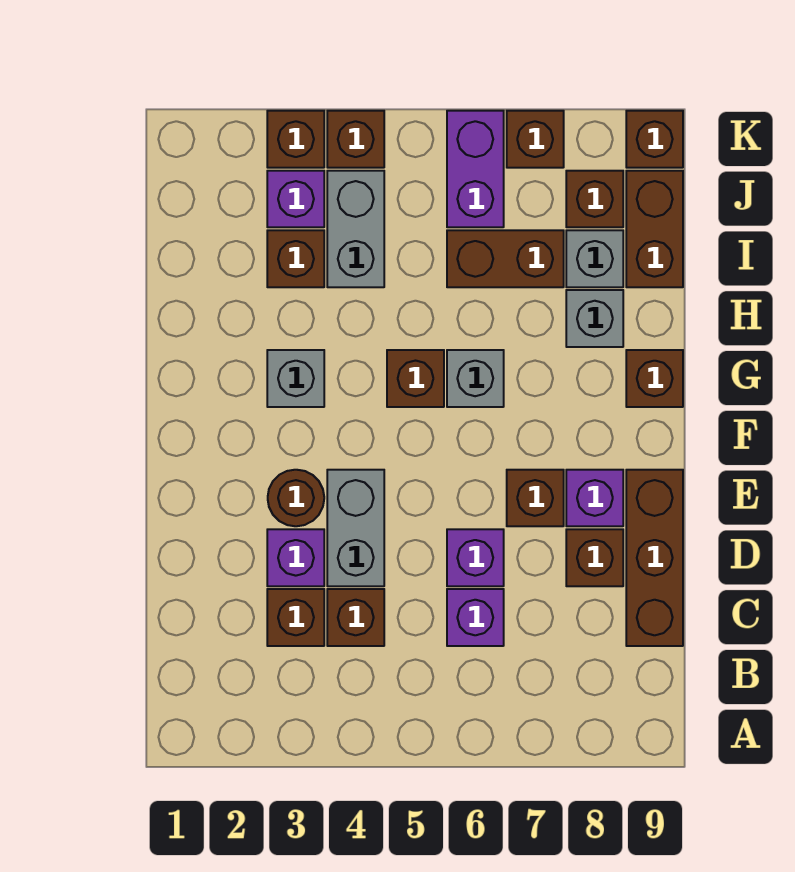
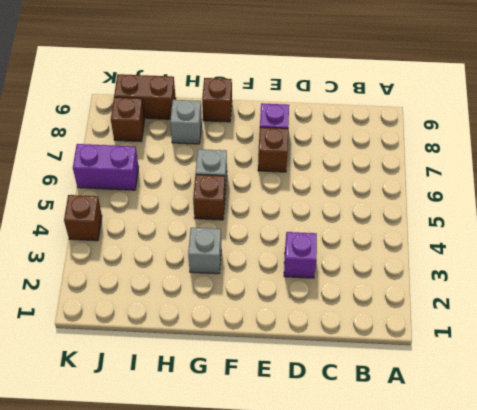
none -> brown brick C3 level 1
none -> brown brick C4 level 1
none -> purple brick C6 level 1

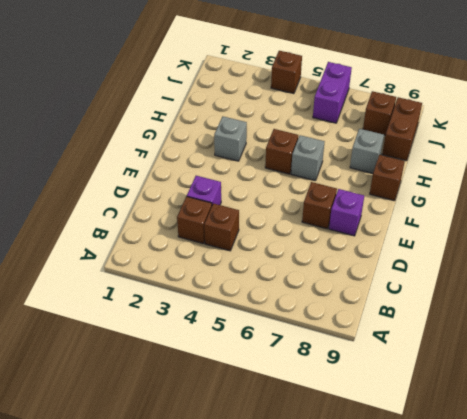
none -> purple brick C6 level 1
none -> brown brick C9:E9 level 1
none -> grey brick D4:E4 level 1

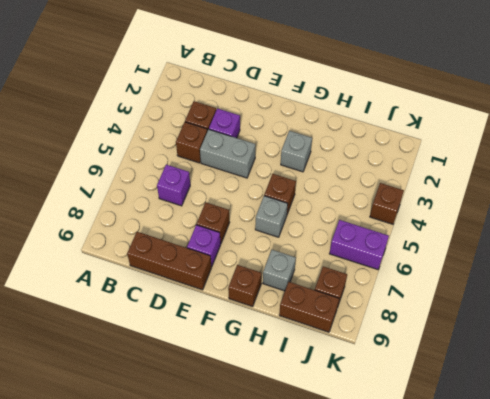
none -> purple brick D6 level 1
none -> brown brick D8 level 1
none -> brown round brick E3 level 1

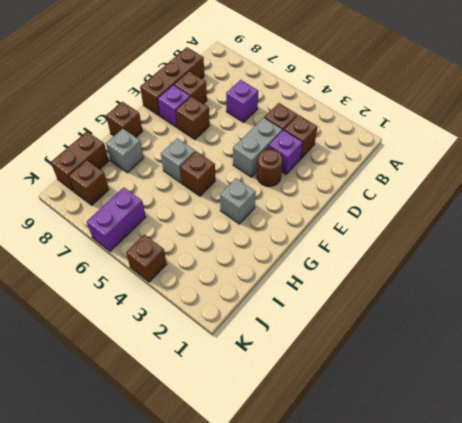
none -> purple brick D6 level 1
none -> brown brick I3 level 1
none -> grey brick I4:J4 level 1

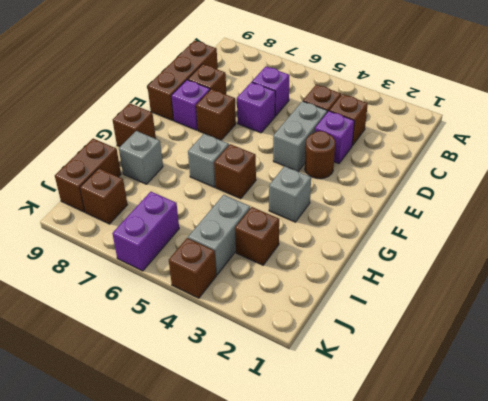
none -> brown brick I6:I7 level 1
none -> grey brick I8 level 1
none -> purple brick J3 level 1

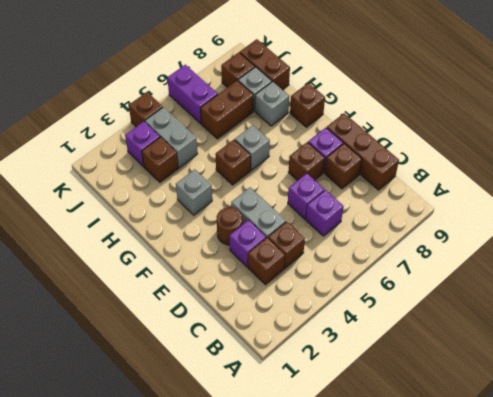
none -> brown brick K3 level 1
none -> brown brick K7 level 1
none -> brown brick K9 level 1

